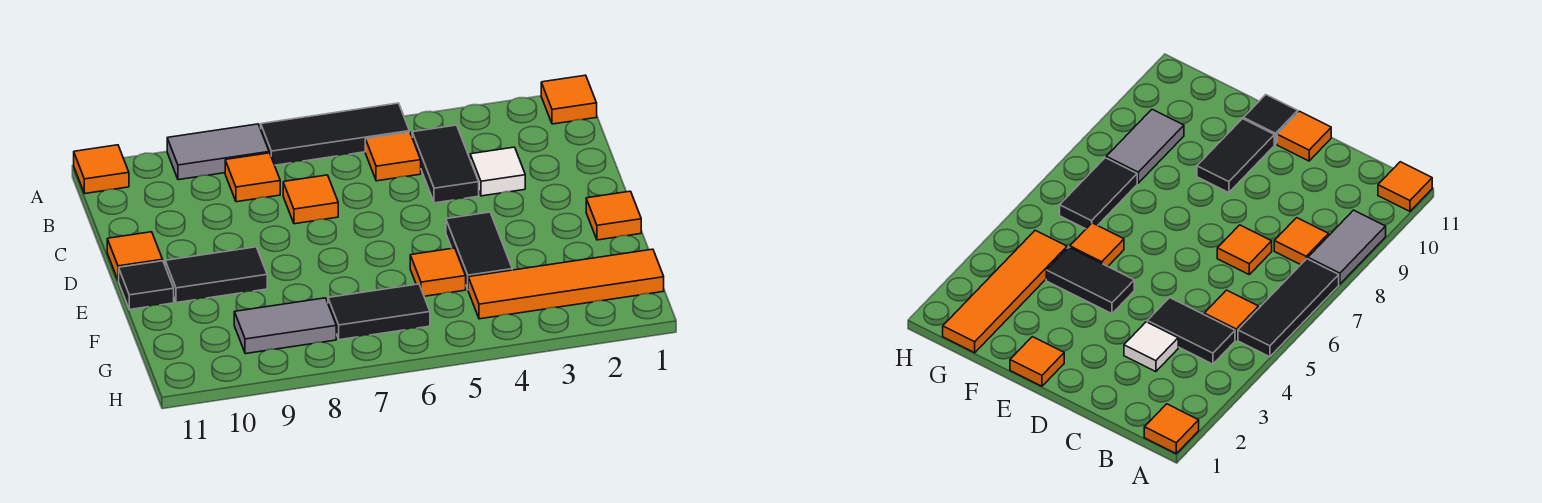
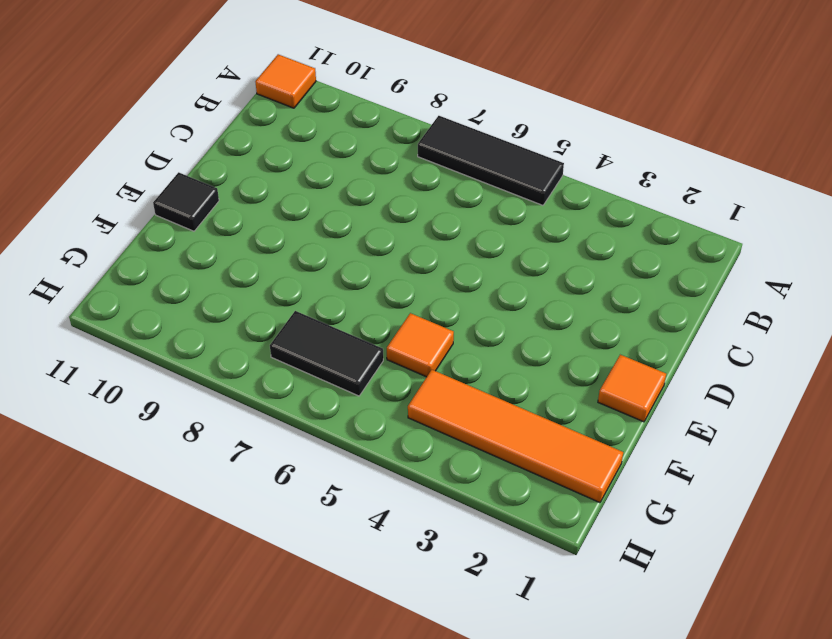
none -> orange tile A1 level 1
none -> grey tile A8:A9 level 1
none -> black tile B4:C4 level 1

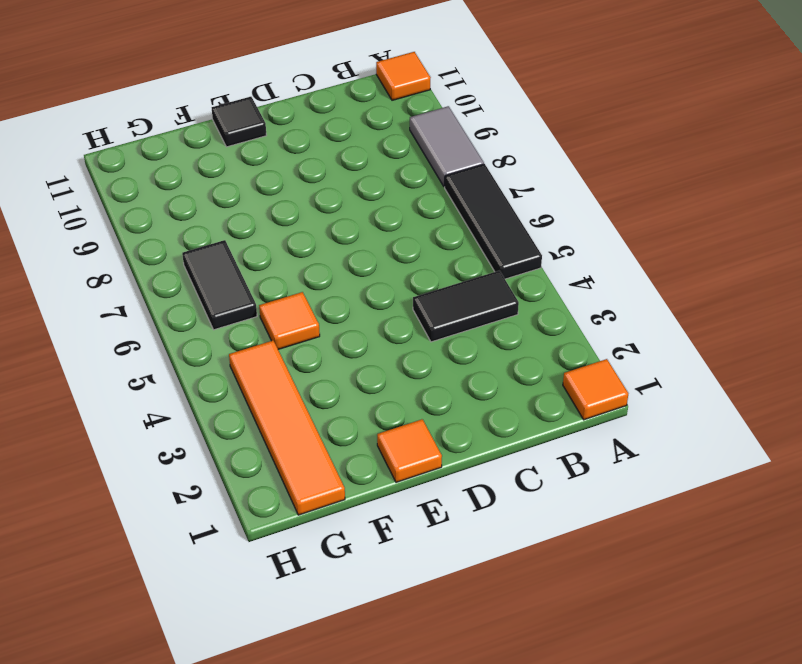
none -> orange tile B5 level 1
none -> orange tile B8 level 1
none -> white tile C3 level 1

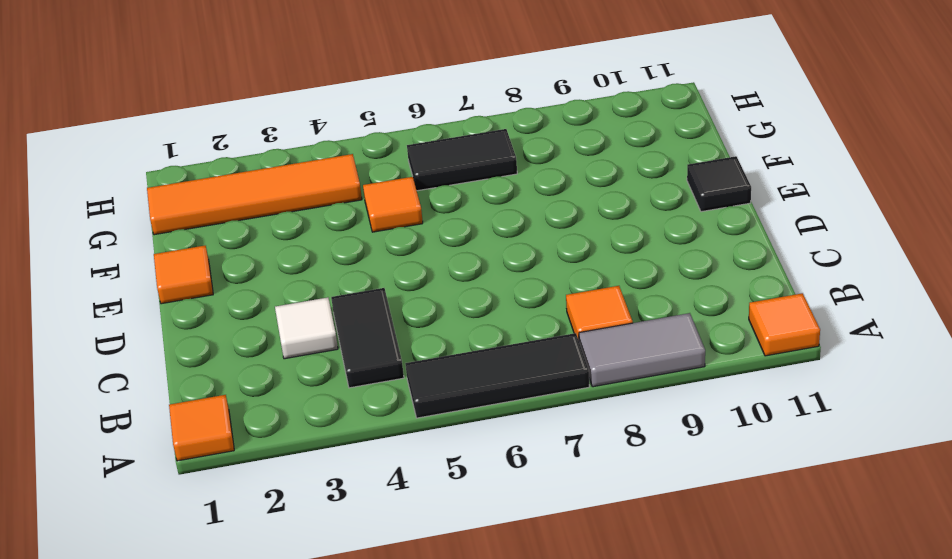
none -> orange tile B5 level 1
none -> orange tile C7 level 1
none -> orange tile D11 level 1

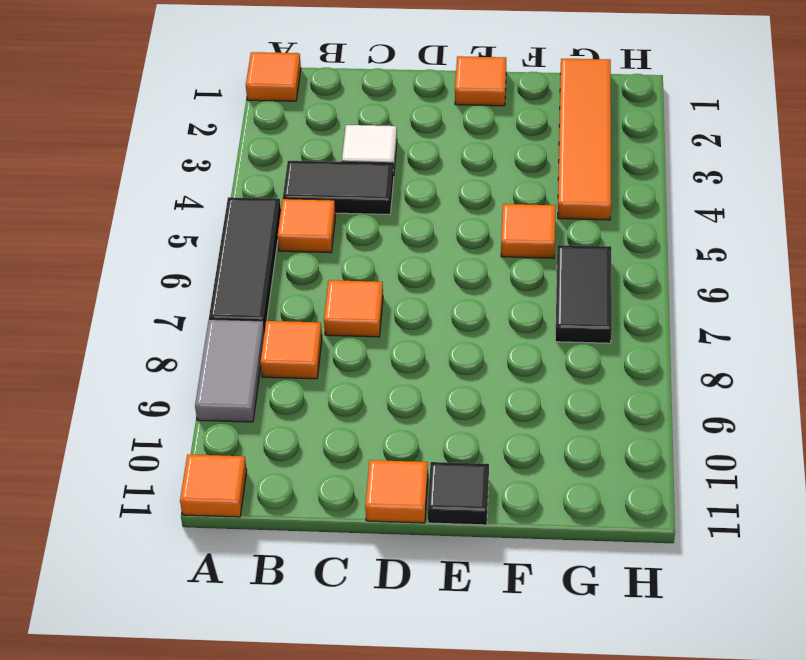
none -> black tile E4:F4 level 1
none -> black tile E9:E10 level 1
none -> grey tile G8:G9 level 1

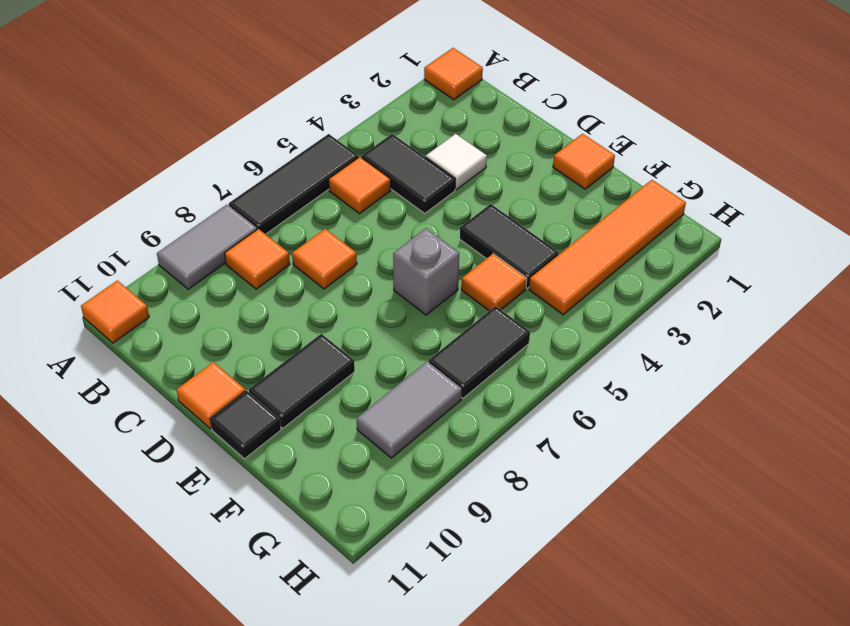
grey brick E6 level 1 -> none

